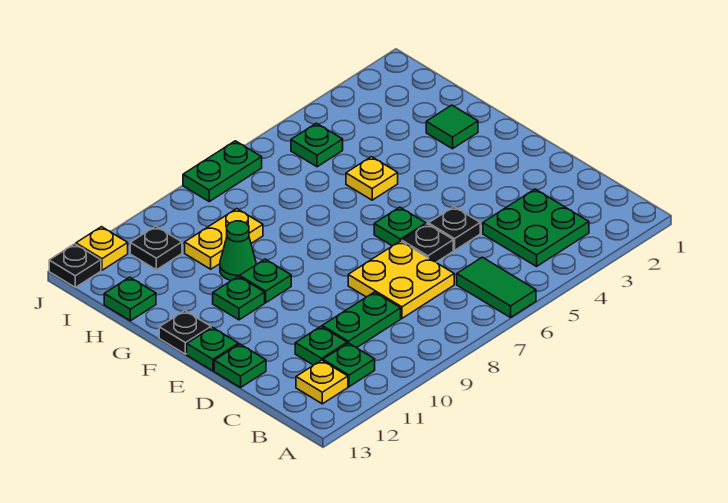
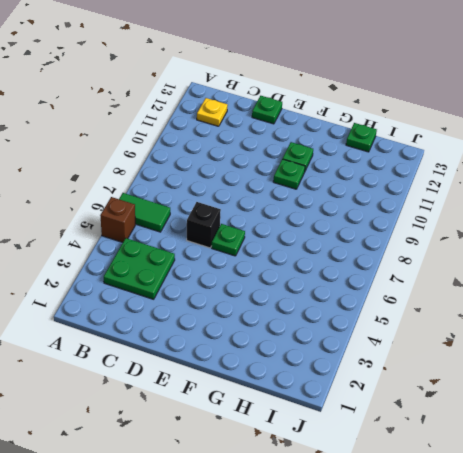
brown brick A5 level 1 -> none
black brick D6 level 1 -> black plate D6 level 1
none -> green plate B11 level 1
none -> yellow plate C7:D8 level 1
none -> green plate C9:C10 level 1

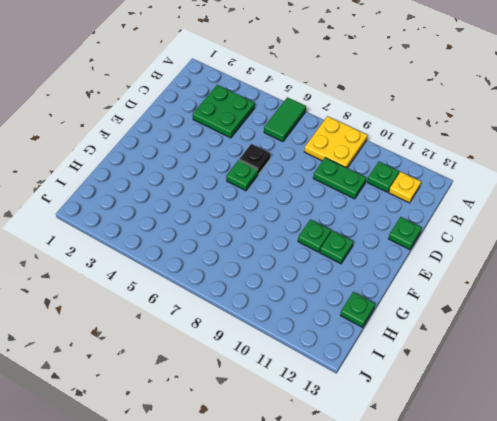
yellow plate A8:B9 level 1 -> yellow plate C7:D8 level 1
none -> green plate C11 level 1
none -> black plate D5 level 1
none -> green plate E13 level 1

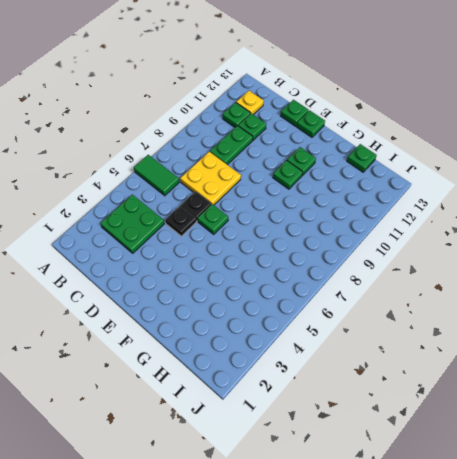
none -> black plate F13 level 1
none -> green tile G2 level 1
none -> yellow plate G5 level 1

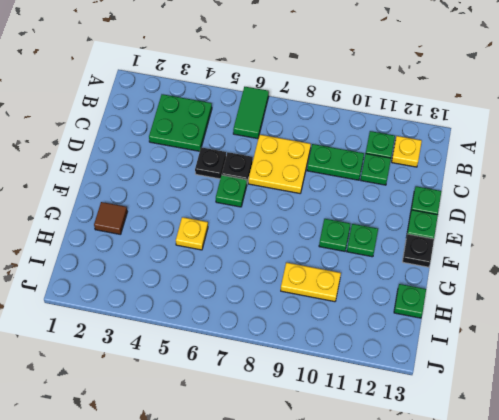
brown tile G2 level 1 -> green tile G2 level 1
none -> green cone G10 level 1
none -> green plate I5 level 1
none -> black plate I11 level 1

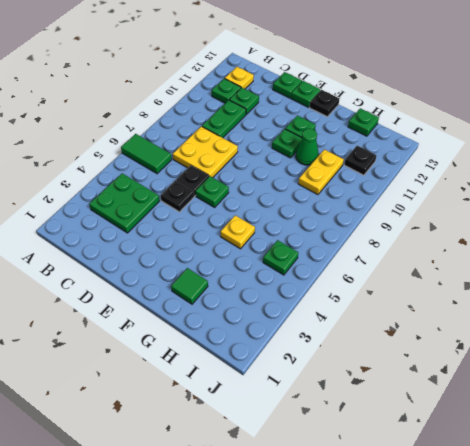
none -> green plate J7:J8 level 1
none -> yellow plate J12 level 1
none -> black plate J13 level 1

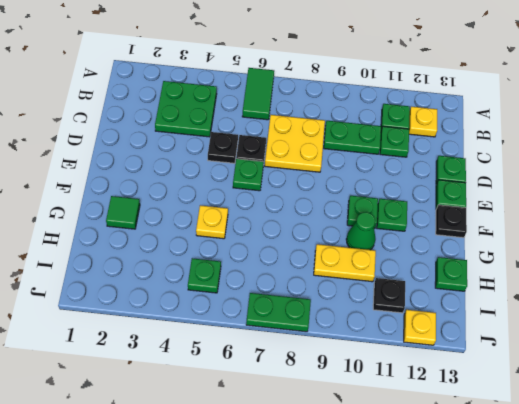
none -> black plate J13 level 1

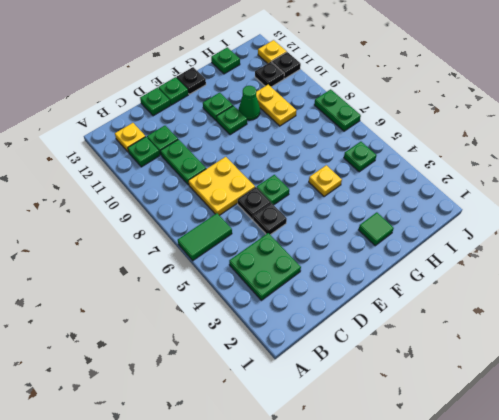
black plate J11 level 1 -> black plate J13 level 1

